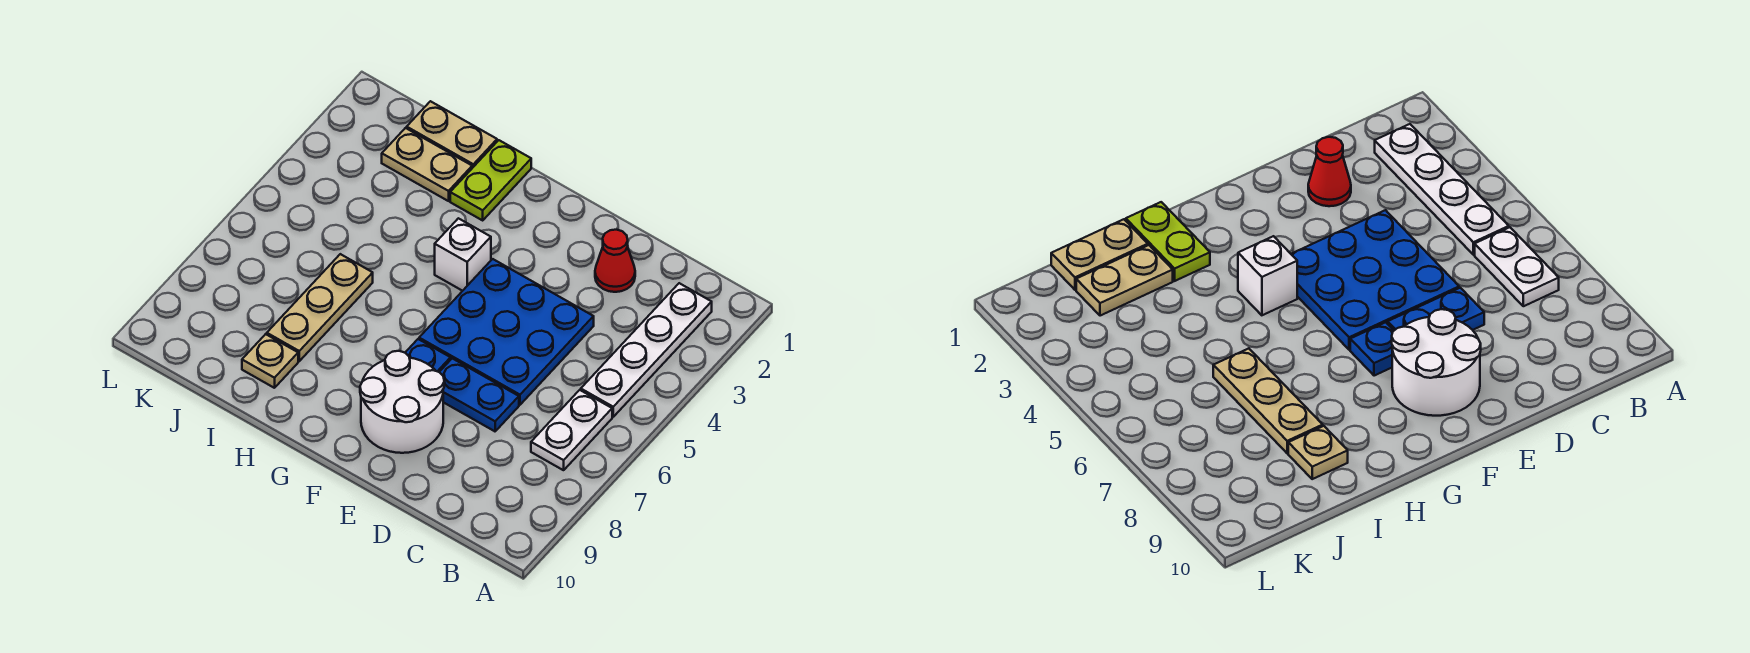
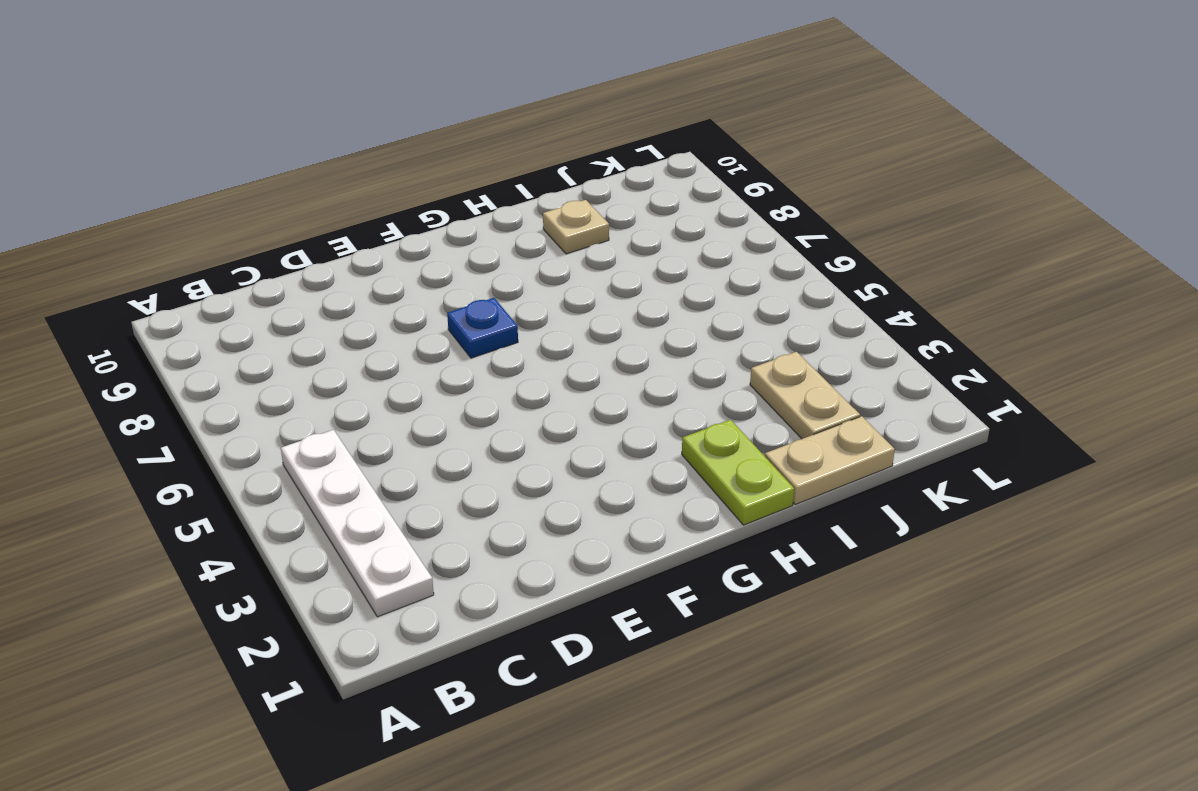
tan plate J2:J3 level 1 -> tan plate I2:J2 level 1
none -> white plate B6:B7 level 1
none -> red cone D2 level 1
none -> blue plate D4:F6 level 1

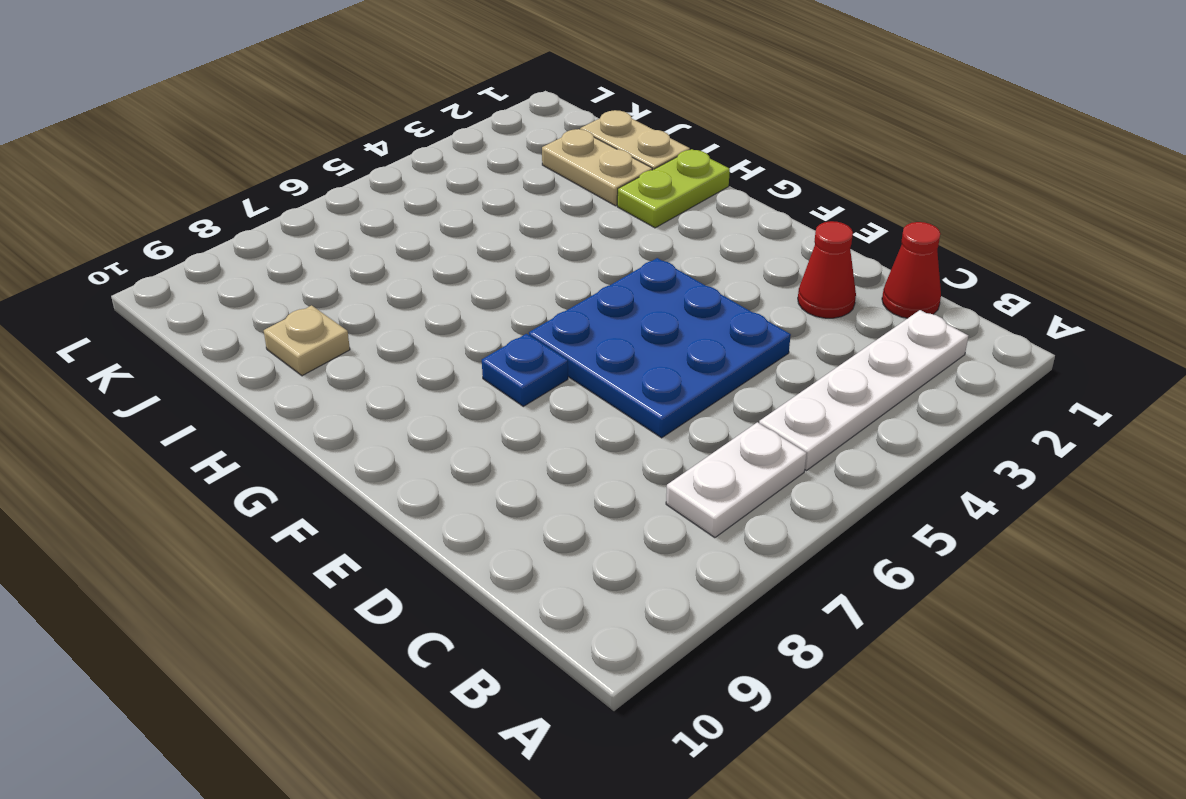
red cone C1 level 1 -> none
none -> blue plate D7:E7 level 1
none -> white round brick E8:F9 level 1
none -> white brick G4 level 1

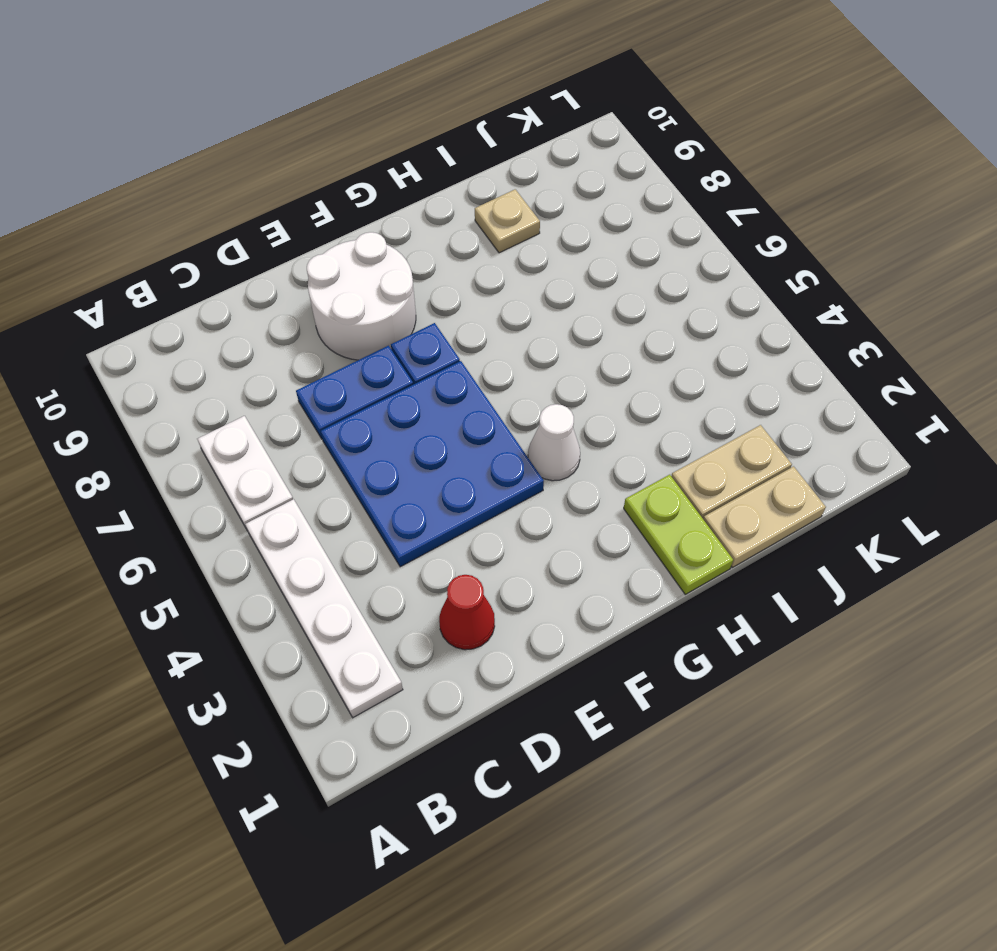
white cone G4 level 1 -> white brick G4 level 1
none -> tan plate I6:I8 level 1

